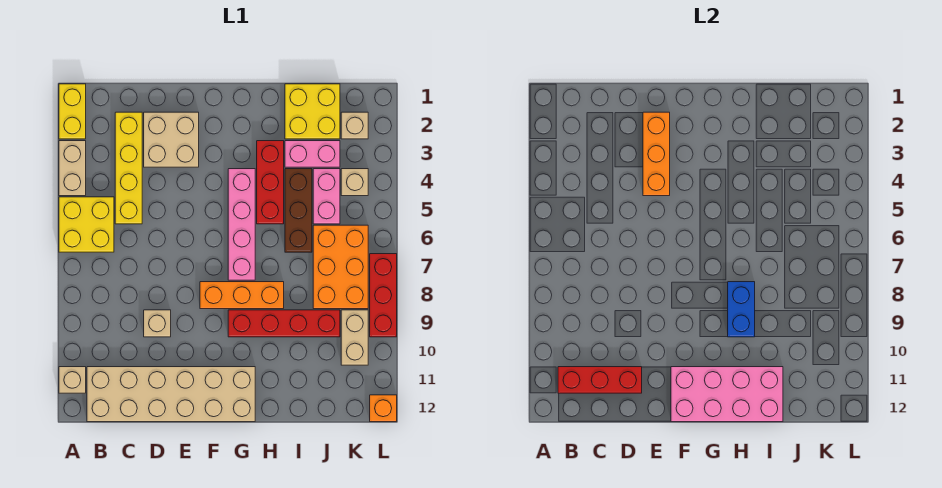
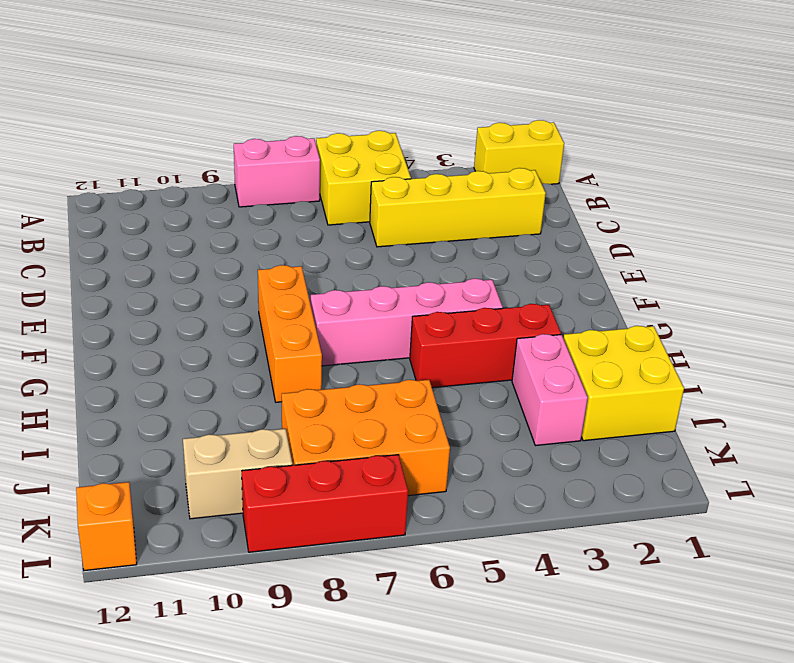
pink brick A7:A8 level 1 -> pink brick J4:J5 level 1
none -> tan brick A3:A4 level 1
none -> tan brick A11 level 1
none -> tan brick B11:G12 level 1

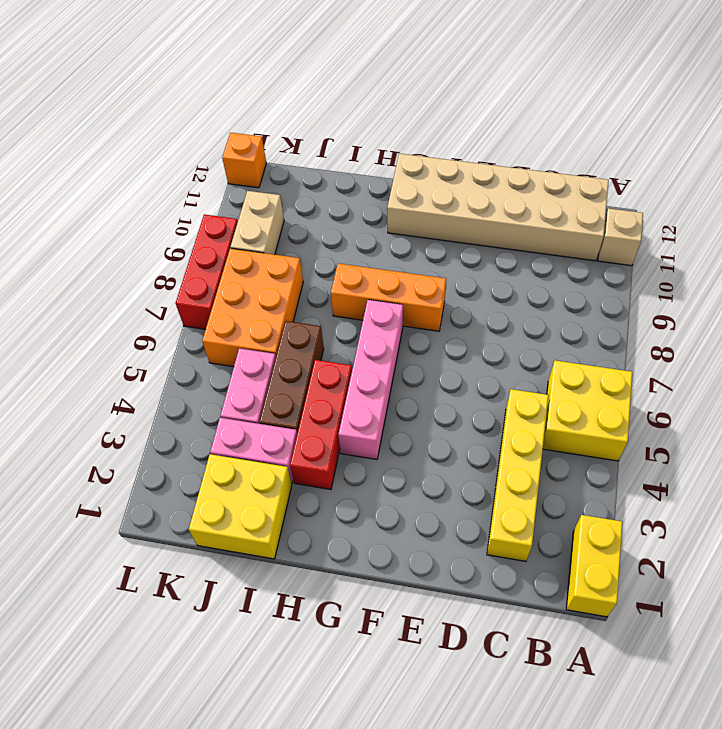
none -> tan brick A3:A4 level 1
none -> tan brick D2:E3 level 1
none -> tan brick D9 level 1

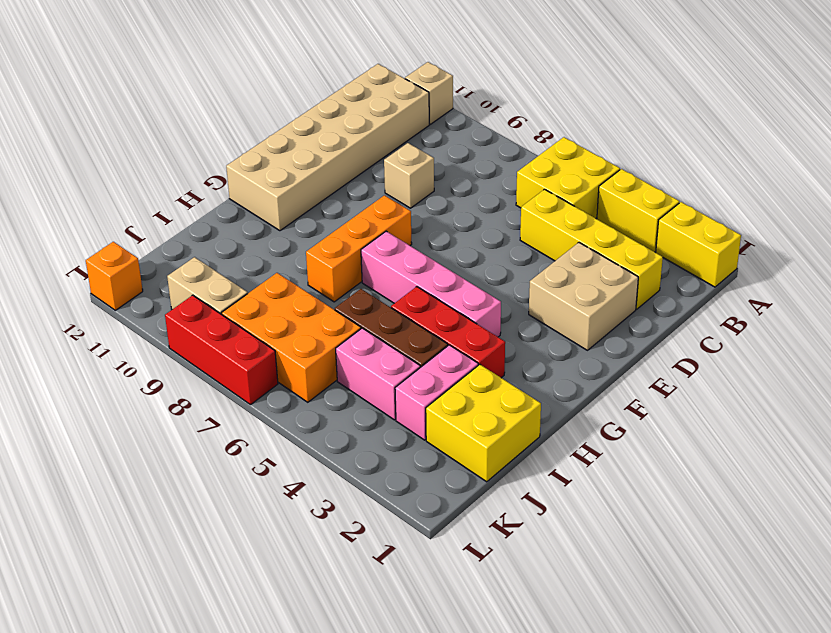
yellow brick A3:A4 level 1 -> tan brick A3:A4 level 1
none -> red brick G9:J9 level 1
none -> tan brick K2 level 1
none -> tan brick K4 level 1

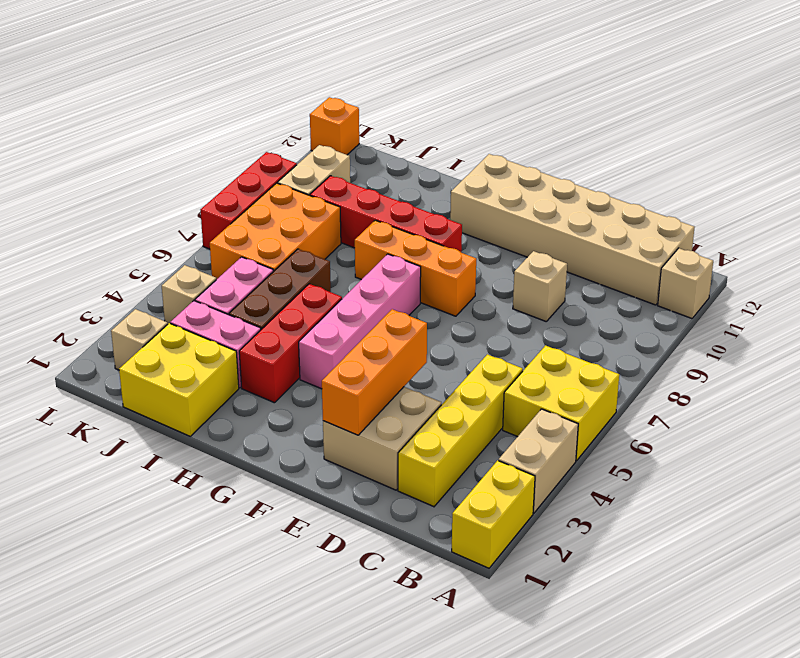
none -> red brick B11:D11 level 2
none -> pink brick F11:I12 level 2
none -> blue brick H8:H9 level 2

